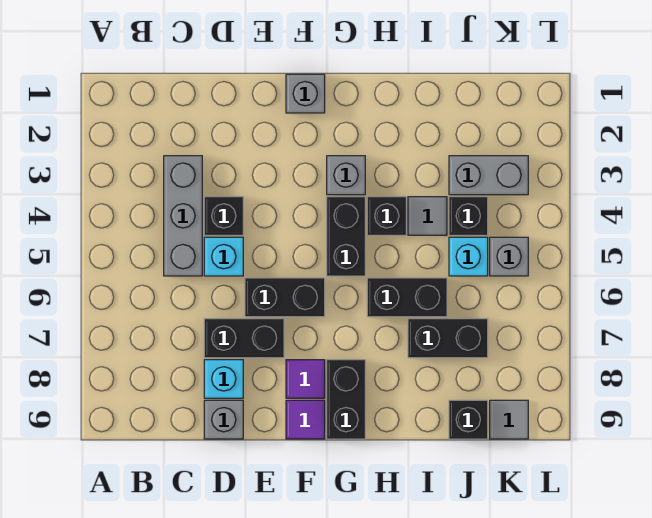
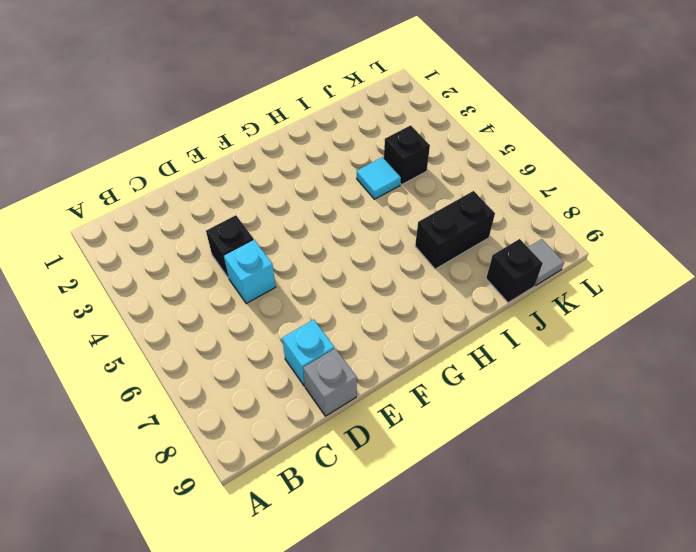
cyan tile I4 level 1 -> grey tile I4 level 1
none -> grey brick C3:C5 level 1
none -> black brick D7:E7 level 1
none -> black brick E6:F6 level 1

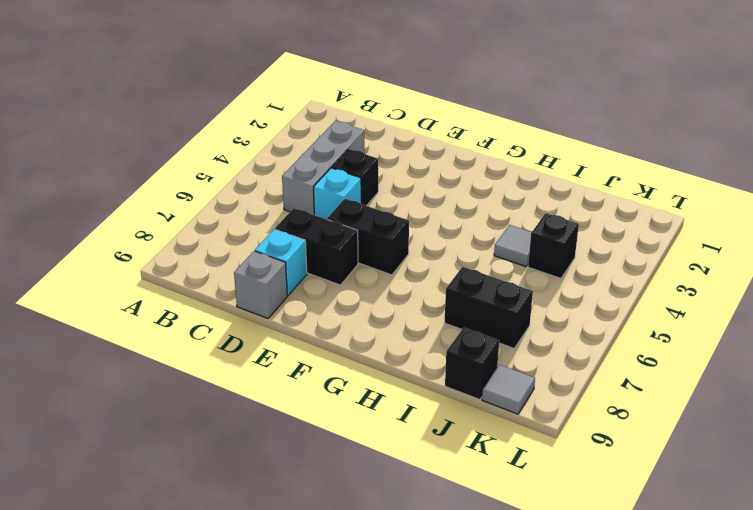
none -> grey brick F1 level 1
none -> purple tile F8 level 1
none -> purple tile F9 level 1

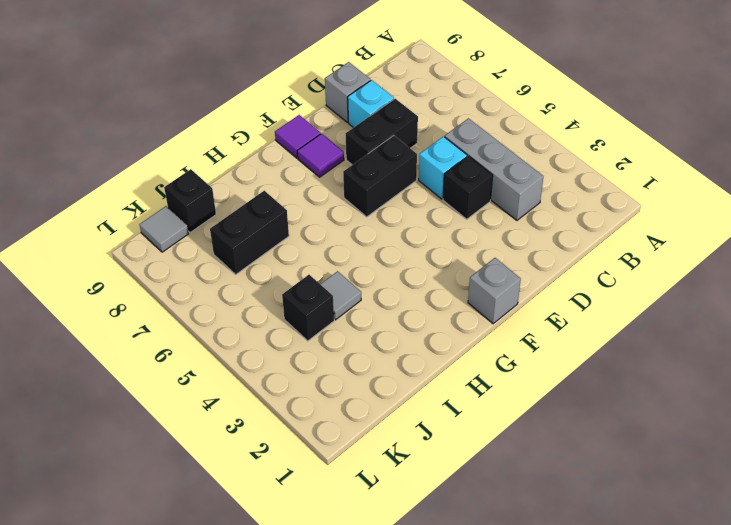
none -> grey brick G3 level 1
none -> black brick G4:G5 level 1
none -> black brick G8:G9 level 1

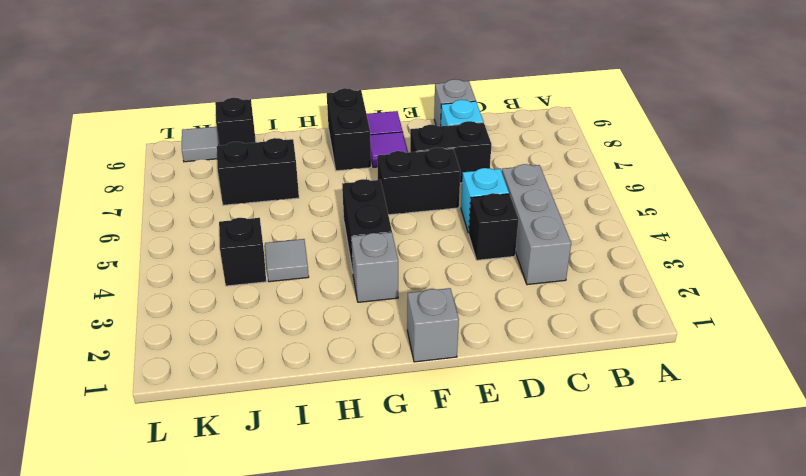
none -> black brick H4 level 1
none -> black brick H6:I6 level 1
none -> grey brick J3:K3 level 1

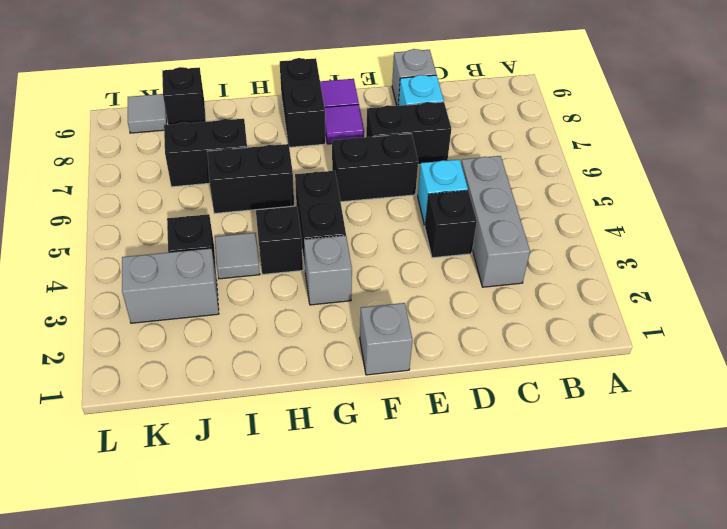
none -> cyan brick J5 level 1
none -> grey brick K5 level 1

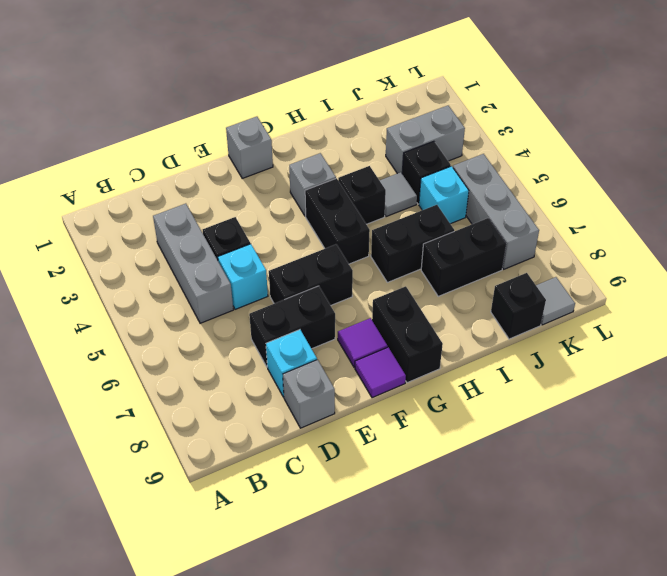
grey brick K5:K7 level 1 -> grey brick K5 level 1

